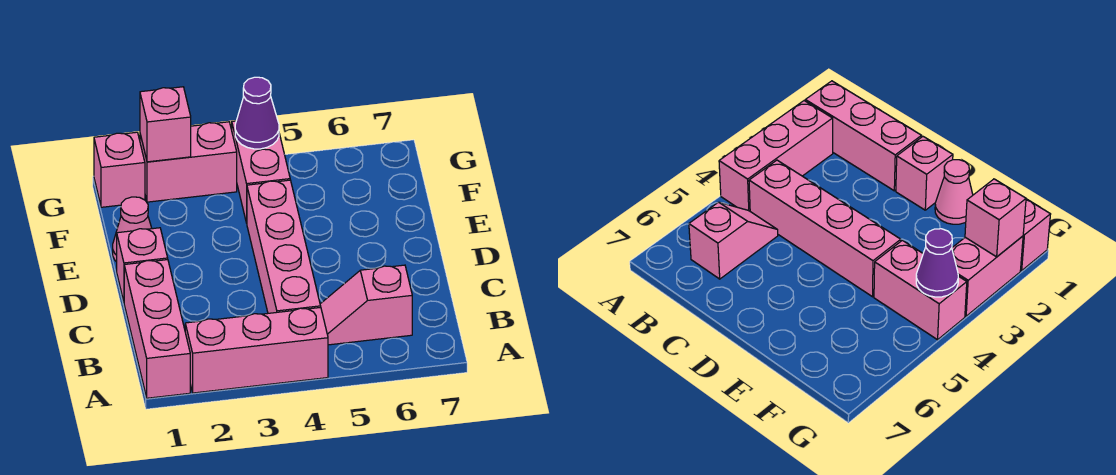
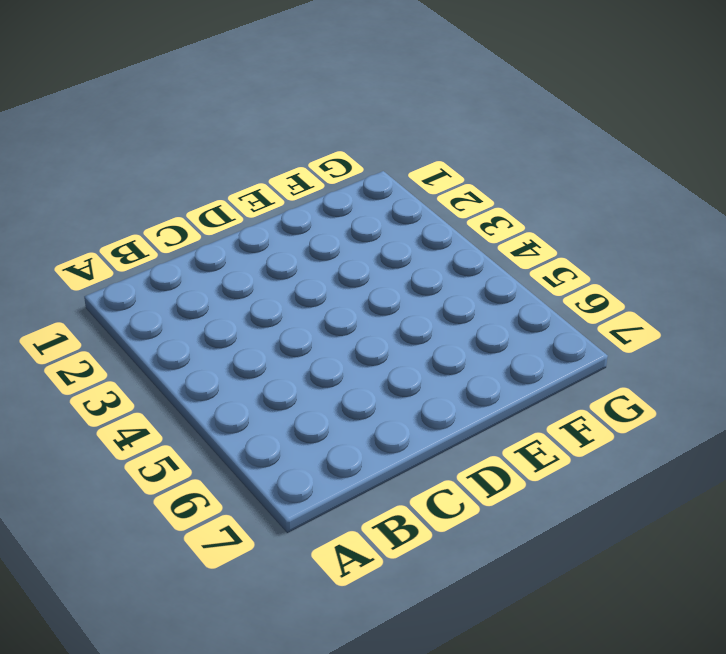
none -> pink brick A1:C1 level 1
none -> pink brick A2:A4 level 1

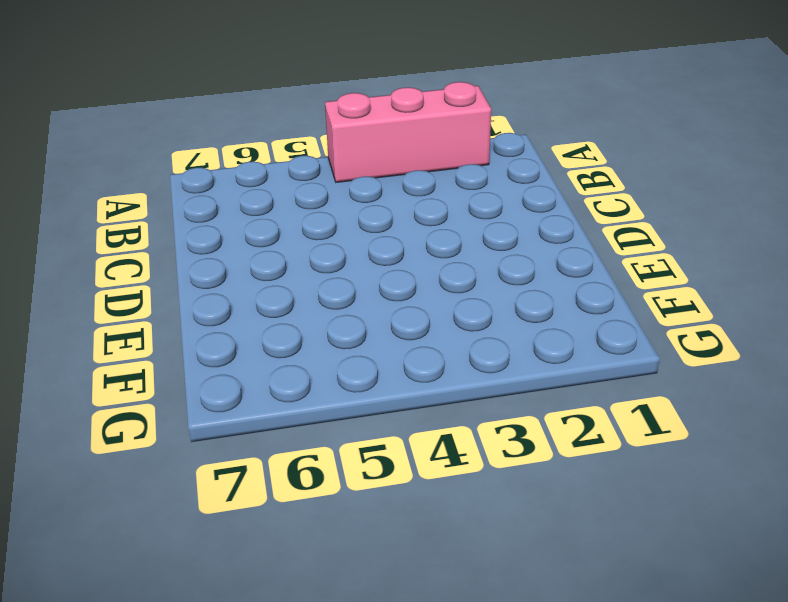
none -> pink brick A1:C1 level 1
none -> pink brick B4:E4 level 1

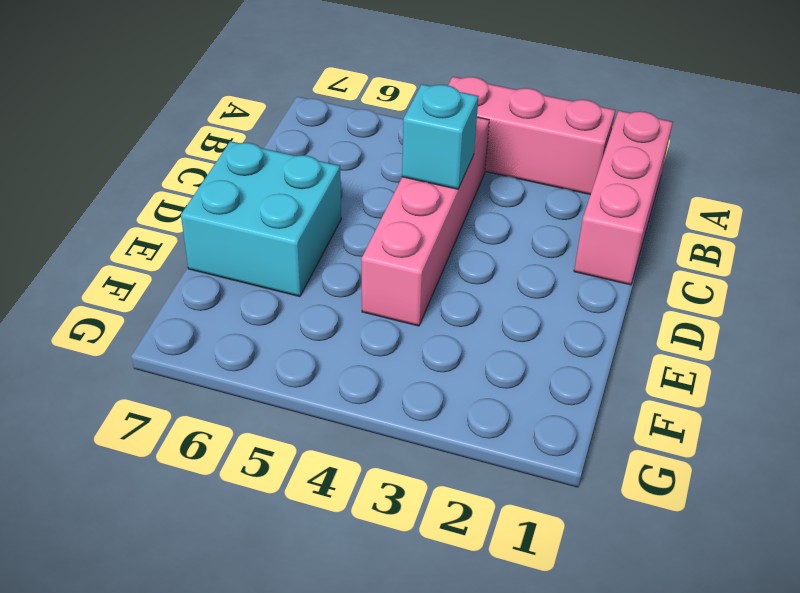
cyan brick C4 level 2 -> none
cyan brick D6:E7 level 1 -> none
none -> pink slope B5:B6 level 1 top 6
none -> pink brick D1 level 1

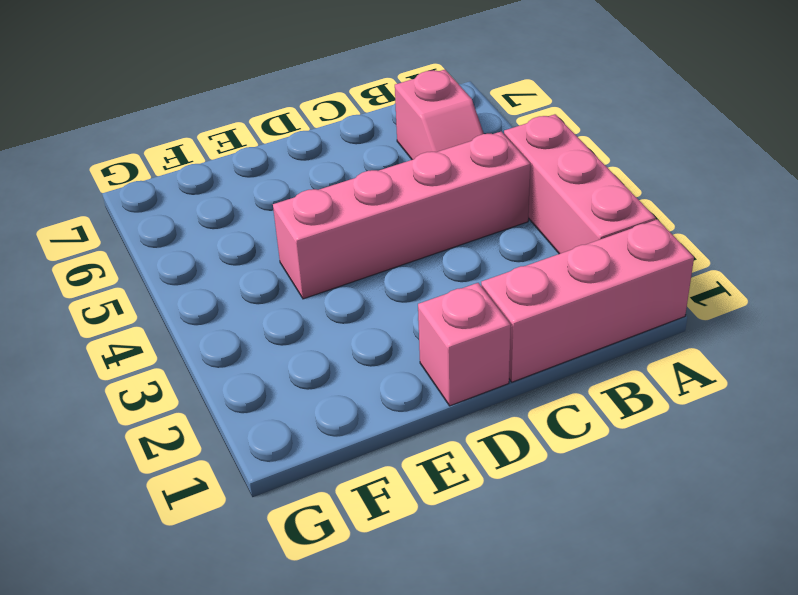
none -> pink cone E1 level 1
none -> pink brick F4:G4 level 1

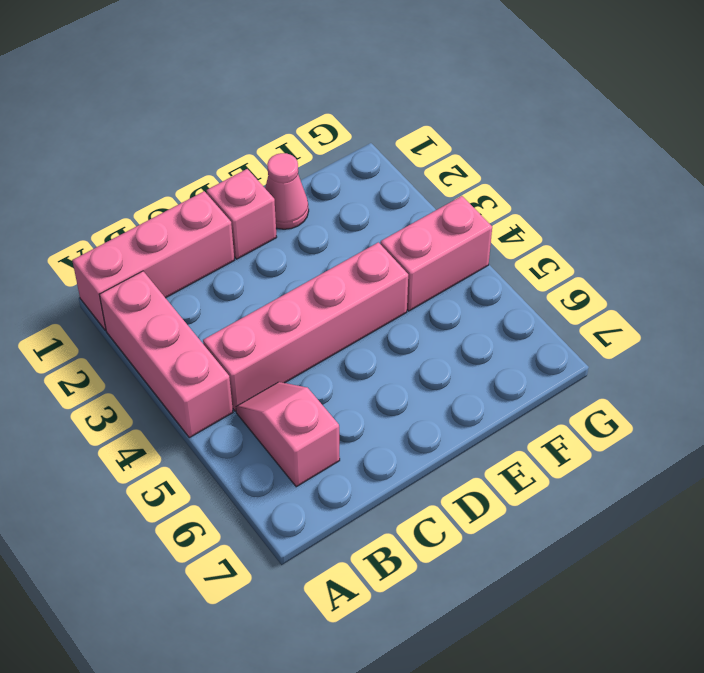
none -> pink brick G1 level 1
none -> pink brick G2:G3 level 1

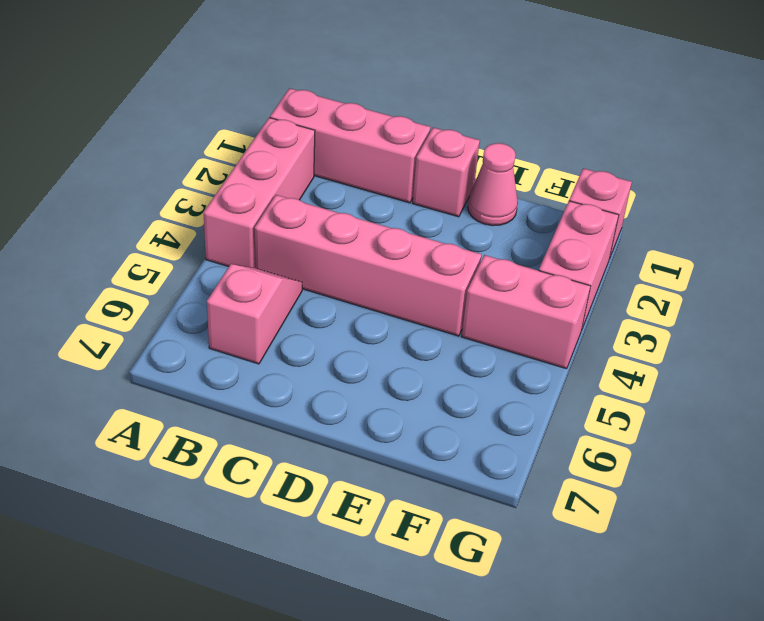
none -> pink brick G2 level 2
none -> purple cone G4 level 2

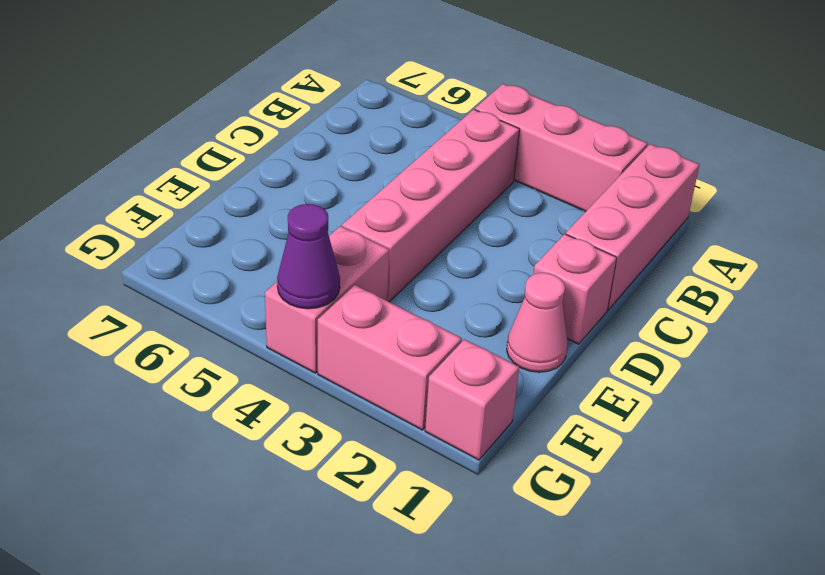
none -> pink slope B5:B6 level 1 top 6
none -> pink brick G2 level 2

